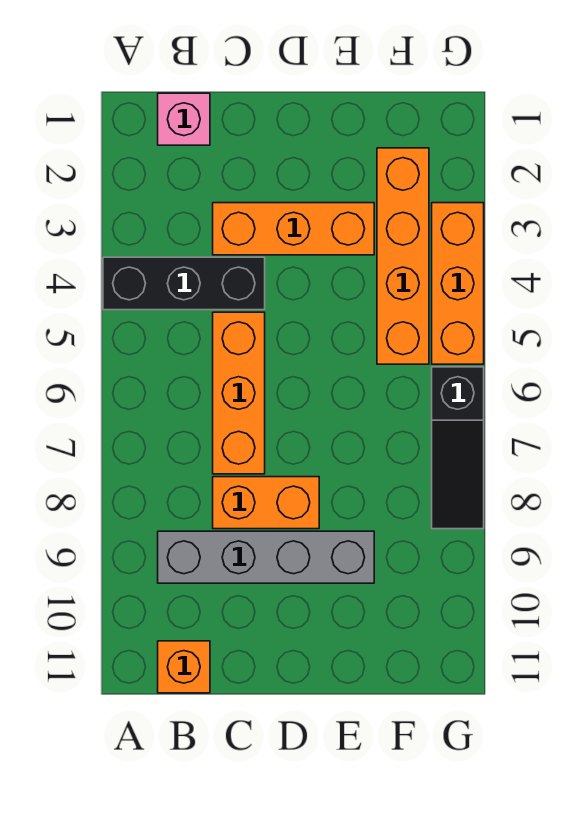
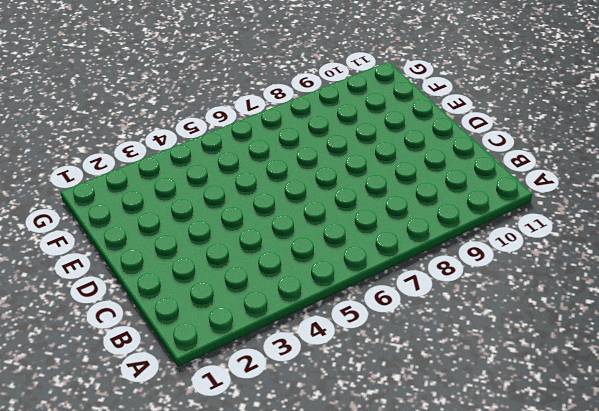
none -> black brick A4:C4 level 1
none -> pink brick B1 level 1

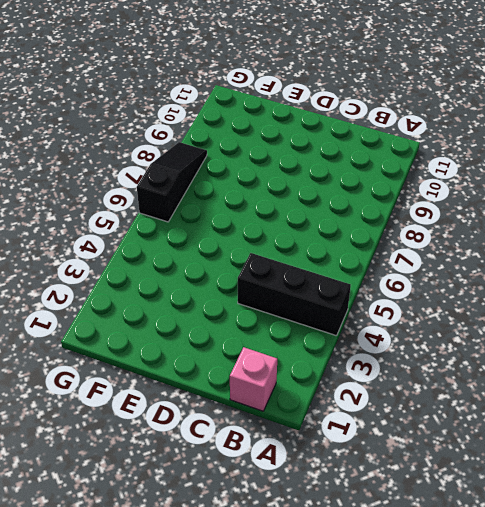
none -> grey brick B9:E9 level 1
none -> orange brick B11 level 1

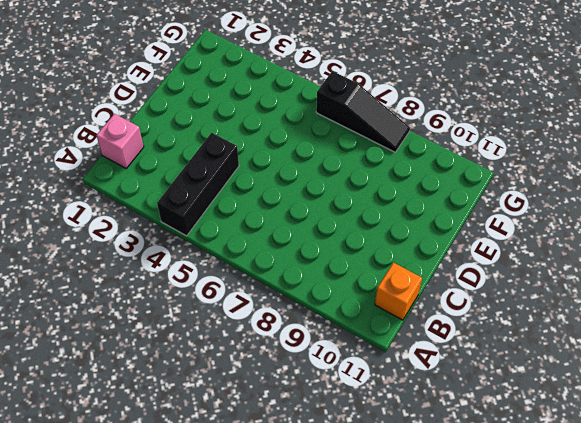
none -> grey brick B9:E9 level 1
none -> orange brick C3:E3 level 1

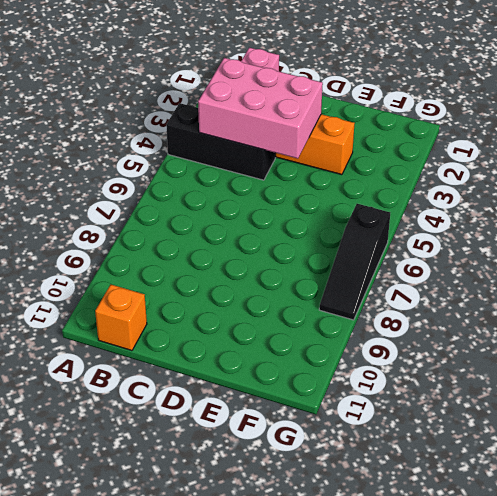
pink brick B3:D4 level 2 -> none
none -> grey brick B9:E9 level 1
none -> orange brick C5:C7 level 1

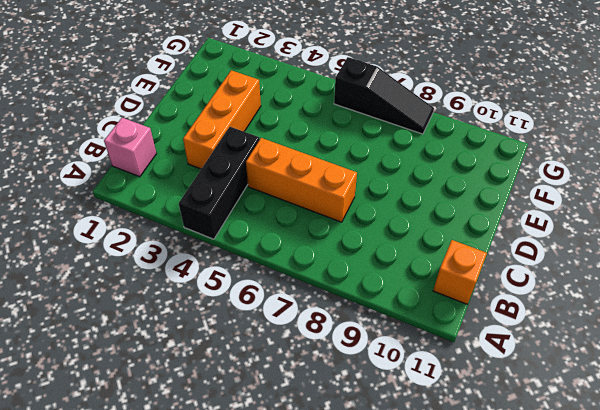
none -> grey brick B9:E9 level 1
none -> orange brick C8:D8 level 1

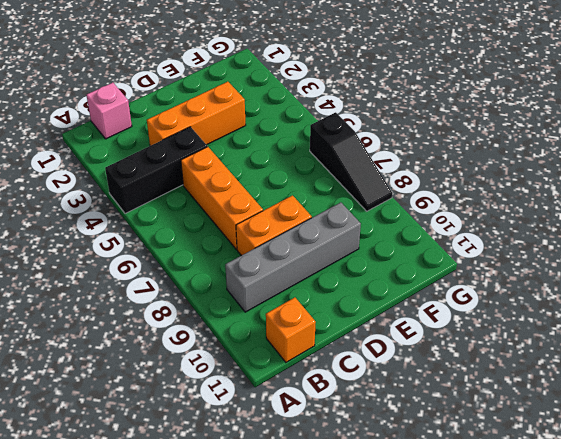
none -> orange brick F2:F5 level 1
none -> orange brick G3:G5 level 1

